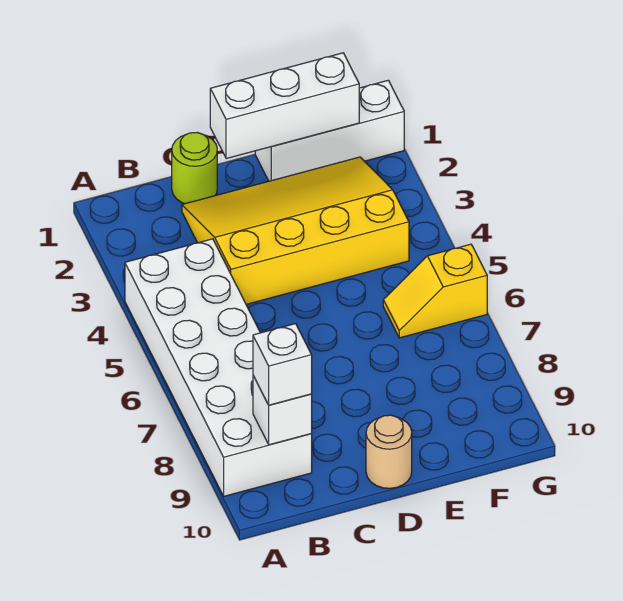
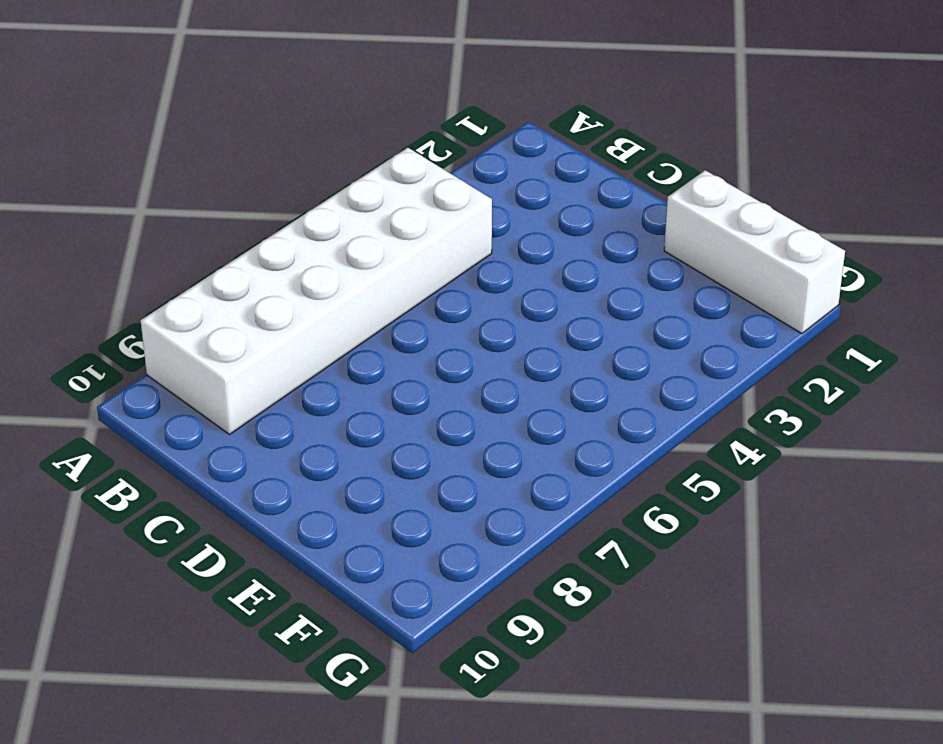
none -> lime round brick C1 level 1
none -> yellow slope C2:F4 level 1 top 4

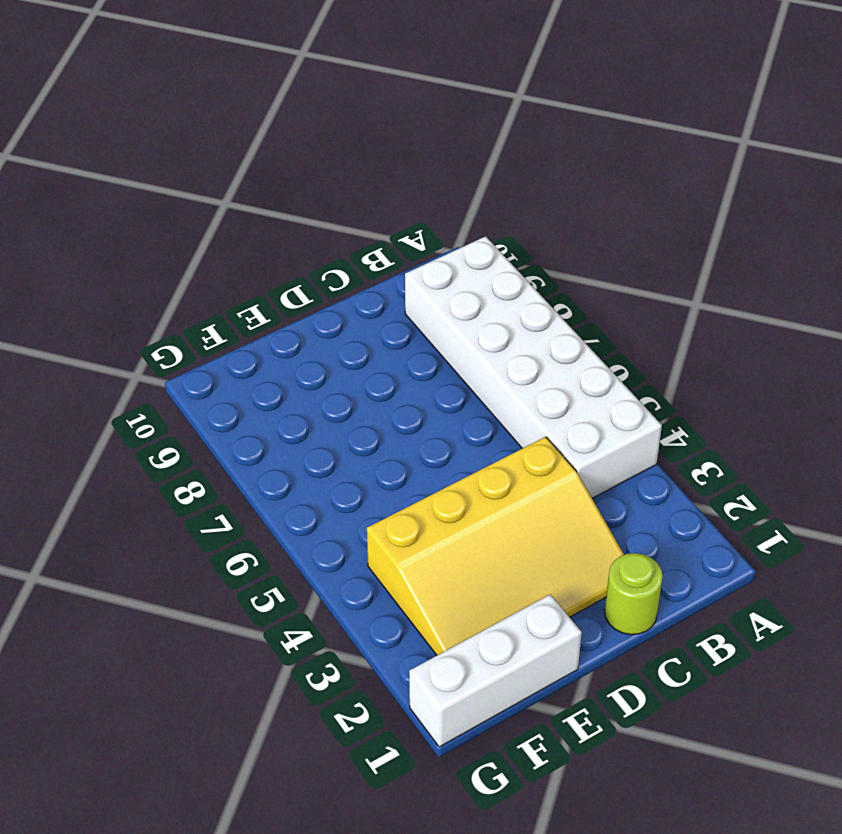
none -> tan round brick D10 level 1
none -> yellow slope F6:G6 level 1 top G

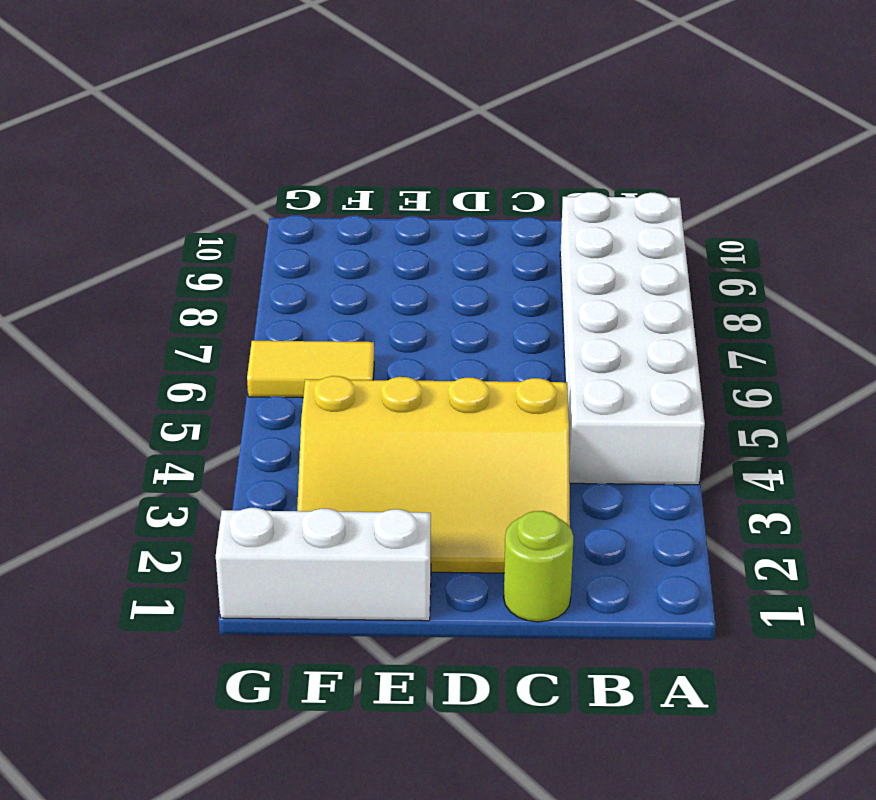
yellow tile F6:G6 level 1 -> yellow slope F6:G6 level 1 top G
none -> tan round brick D10 level 1
none -> white brick B9 level 2

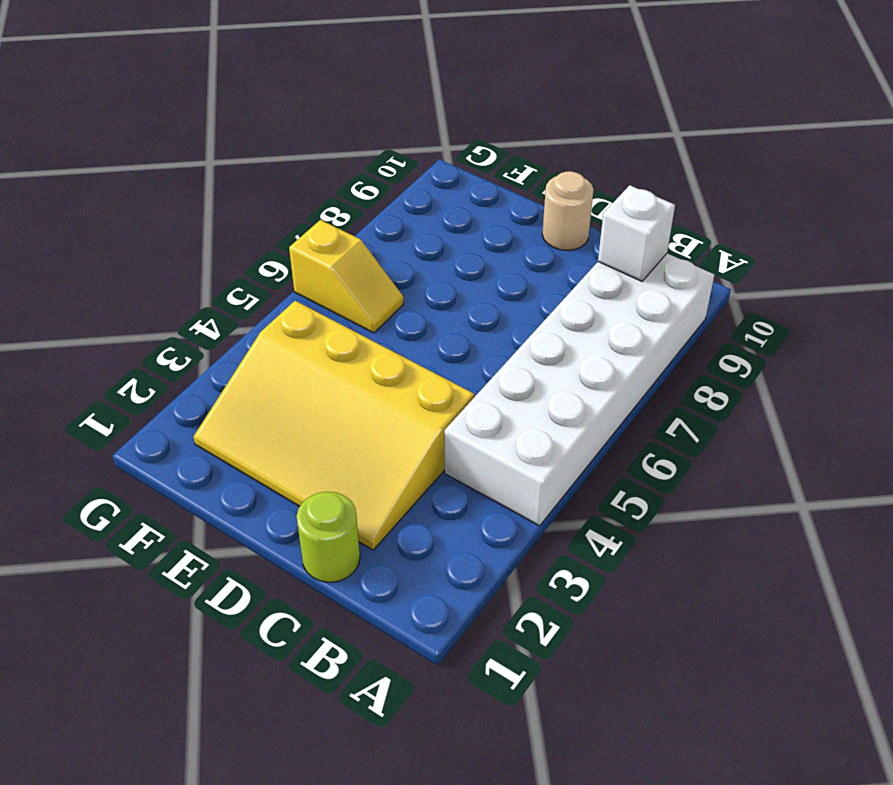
none -> white brick E1:G1 level 1
none -> white brick D1:F1 level 2

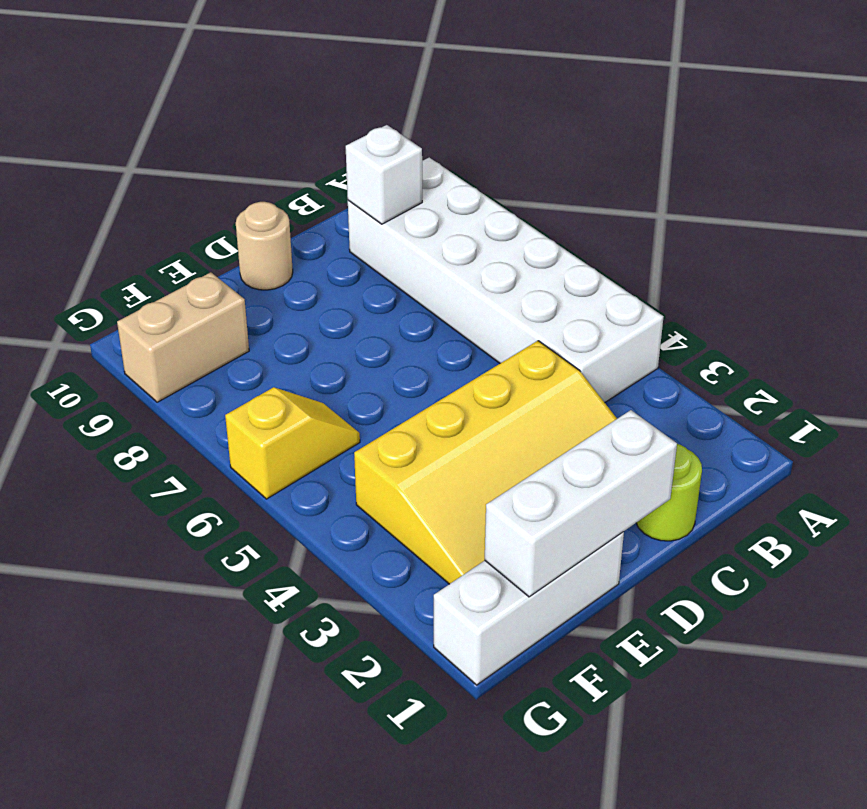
tan brick F9:G9 level 1 -> none
none -> white brick B9 level 3

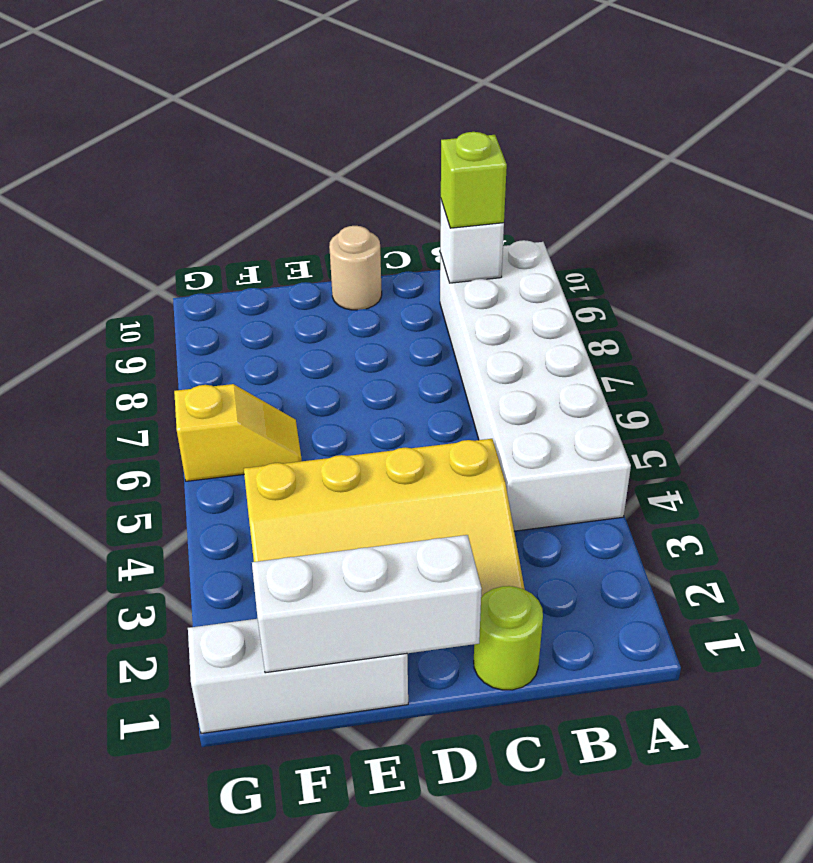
lime brick B9 level 3 -> white brick B9 level 3

